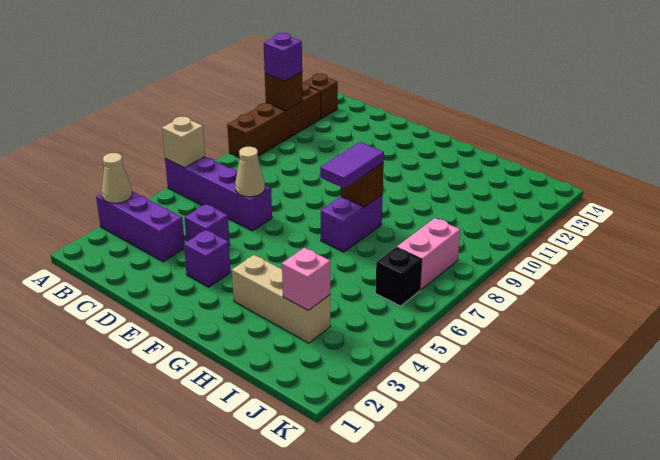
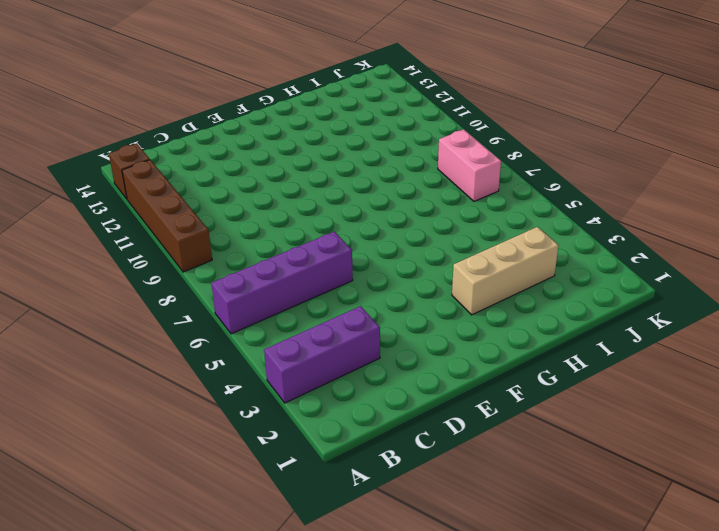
none -> purple brick D4 level 1
none -> purple brick E3 level 1
none -> purple brick G7:G8 level 1

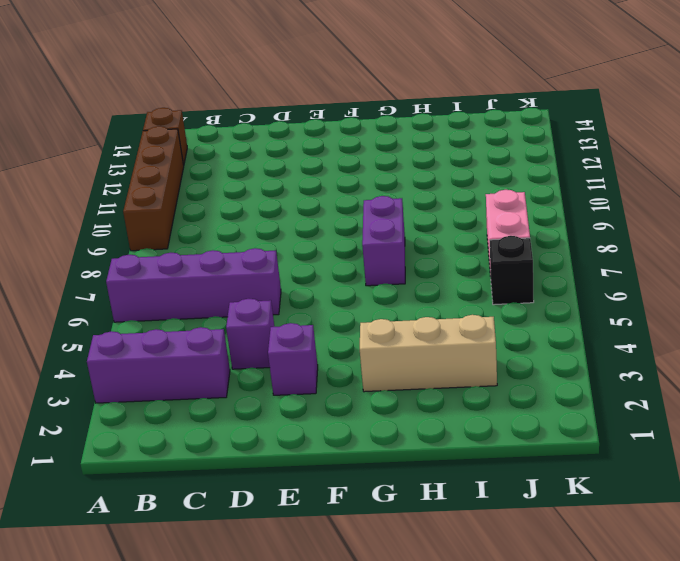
none -> tan cone A3 level 2
none -> tan brick A6 level 2
none -> brown brick A11 level 2

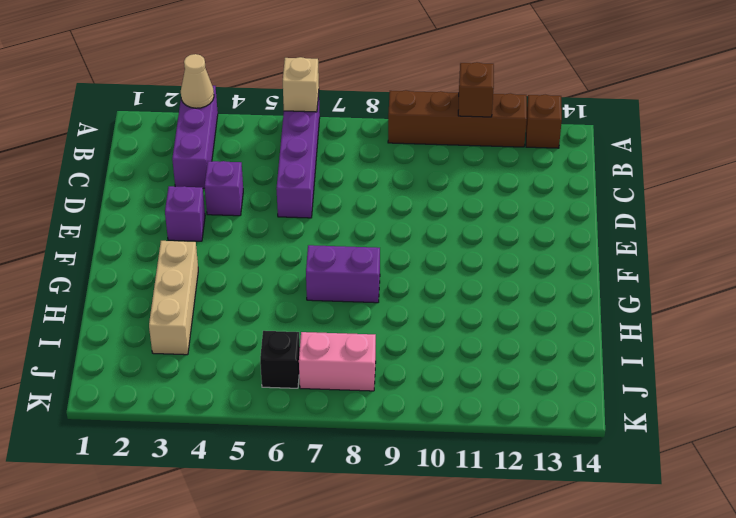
none -> tan cone D6 level 2
none -> brown brick G8 level 2
none -> pink brick I3 level 2

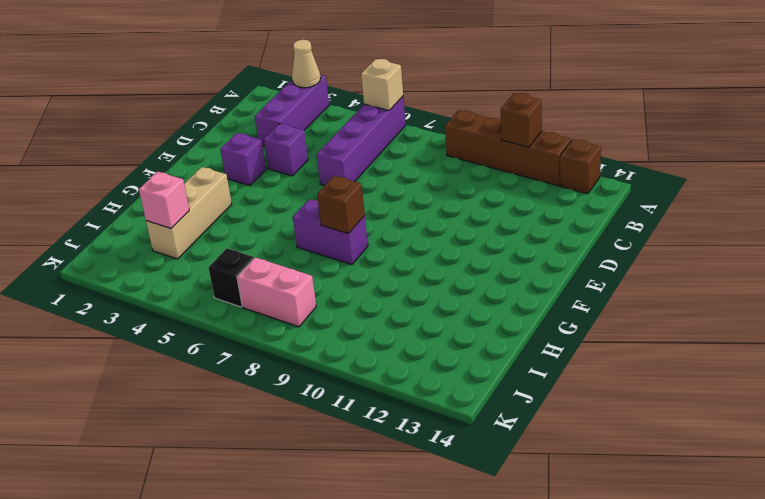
none -> tan cone D6 level 2
none -> purple brick A11 level 3
none -> purple tile G7:G8 level 3

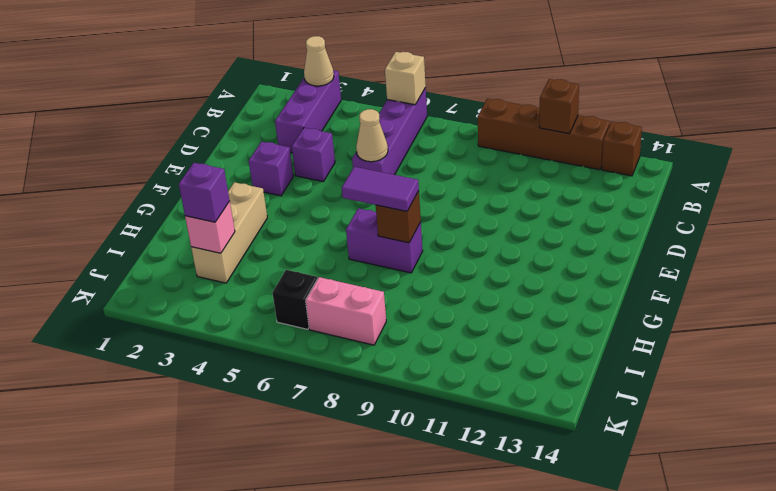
purple brick I3 level 3 -> purple brick A11 level 3

